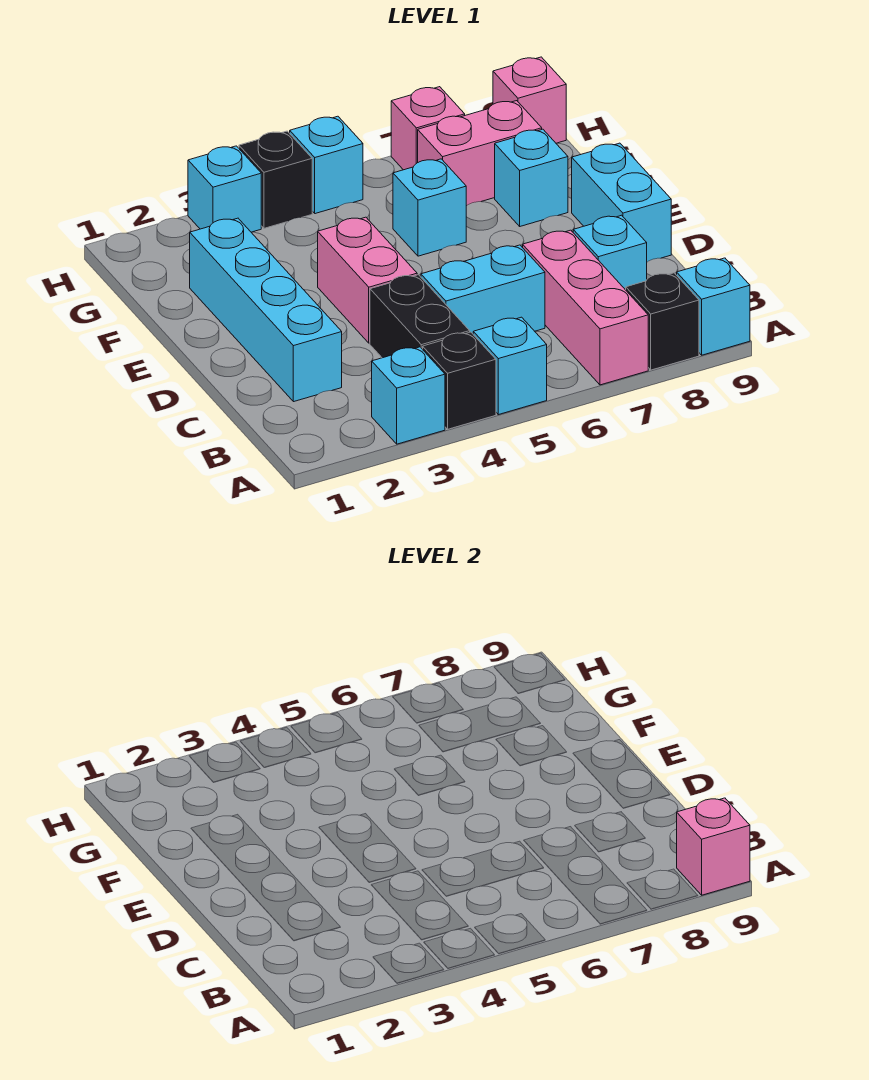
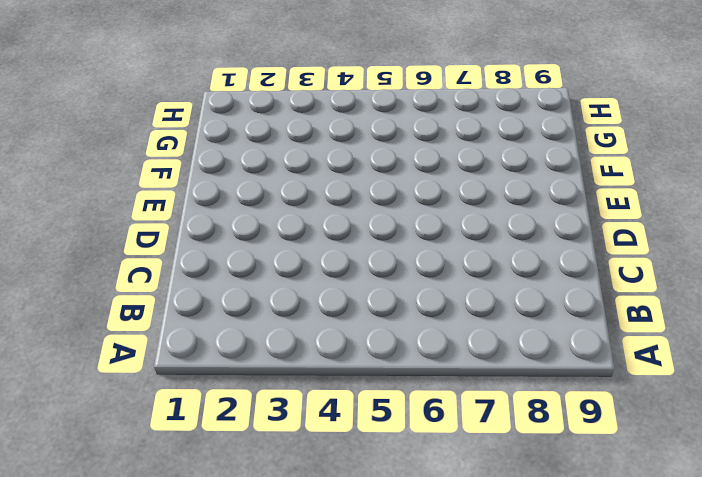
none -> cyan brick A3 level 1
none -> black brick A4 level 1
none -> cyan brick A5 level 1

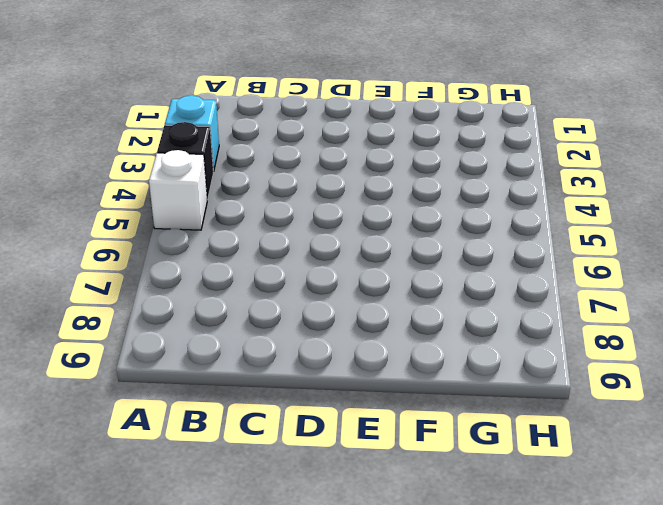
white brick A5 level 1 -> cyan brick A5 level 1
none -> pink brick A7:C7 level 1
none -> black brick A8 level 1
none -> cyan brick A9 level 1

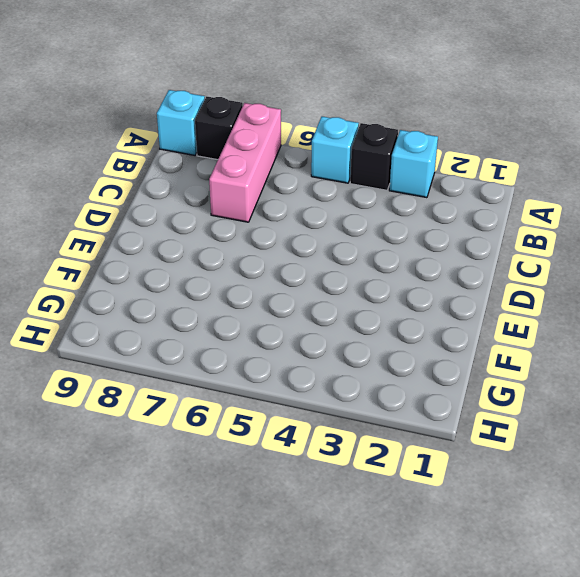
none -> black brick B4:C4 level 1
none -> cyan brick C2:F2 level 1
none -> cyan brick C5:C6 level 1

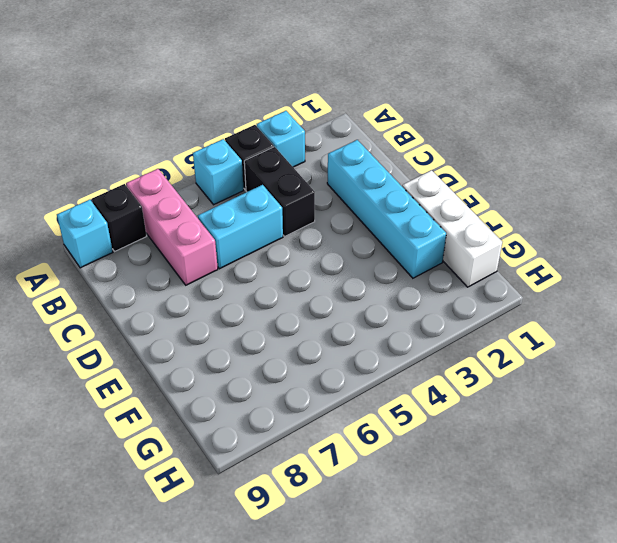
white brick E1:G1 level 1 -> none
none -> cyan brick C8 level 1
none -> pink brick D4:E4 level 1
none -> cyan brick D9:E9 level 1

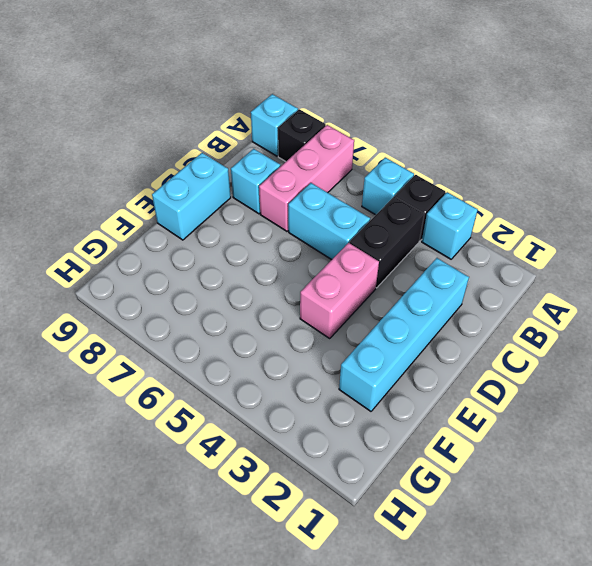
none -> cyan brick F6 level 1
none -> cyan brick F8 level 1
none -> pink brick G7:G8 level 1

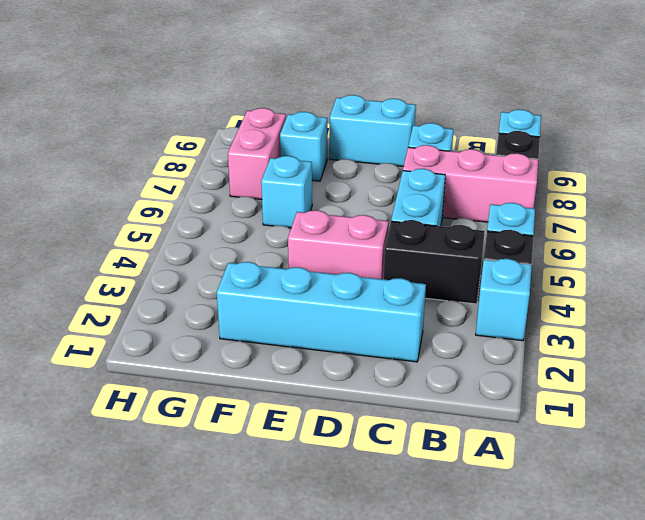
none -> cyan brick H3 level 1
none -> black brick H4 level 1
none -> cyan brick H5 level 1

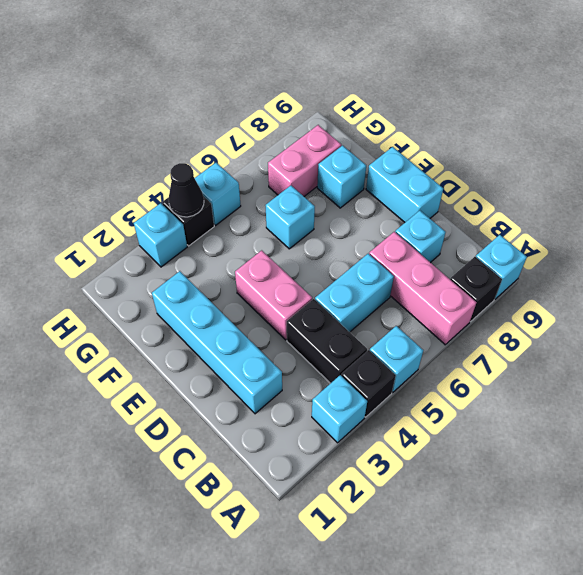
black cone H4 level 2 -> none
none -> pink brick H7 level 1
none -> pink brick H9 level 1
none -> pink brick A9 level 2

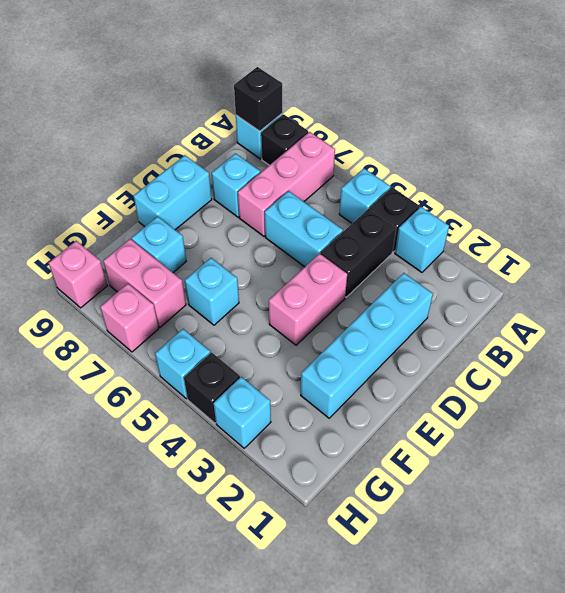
black brick A9 level 2 -> pink brick A9 level 2

